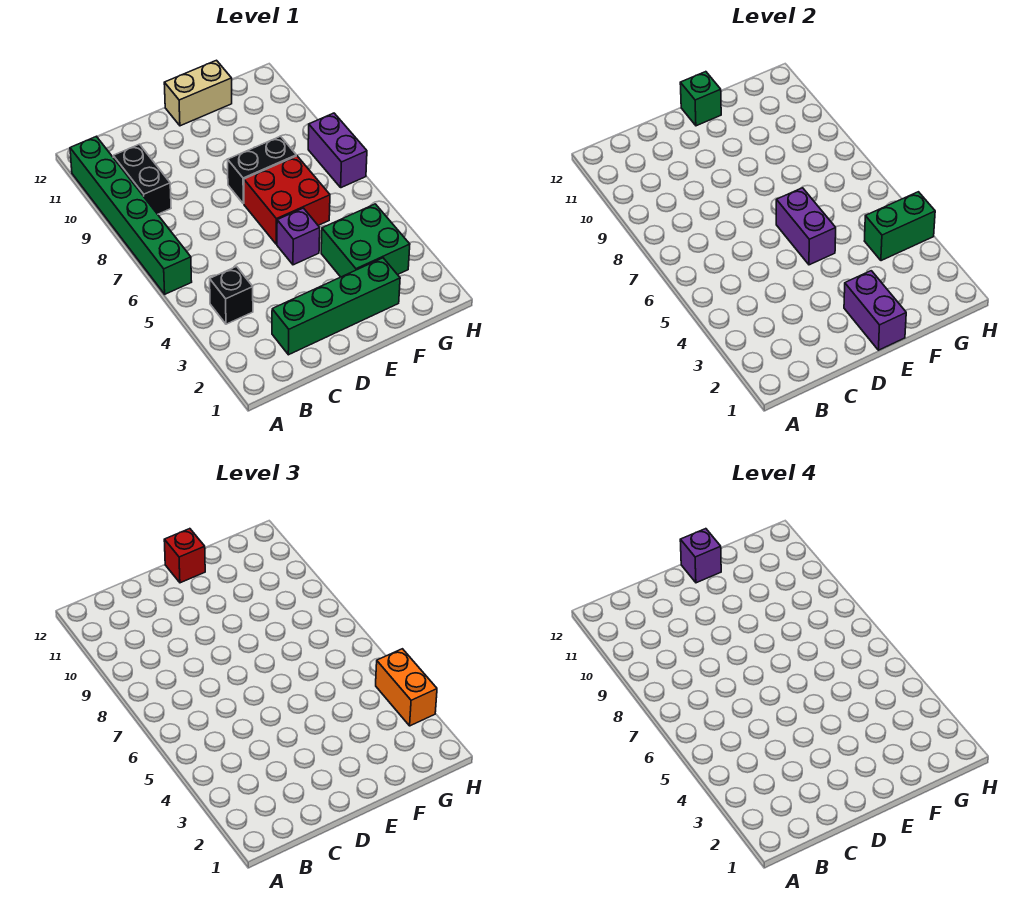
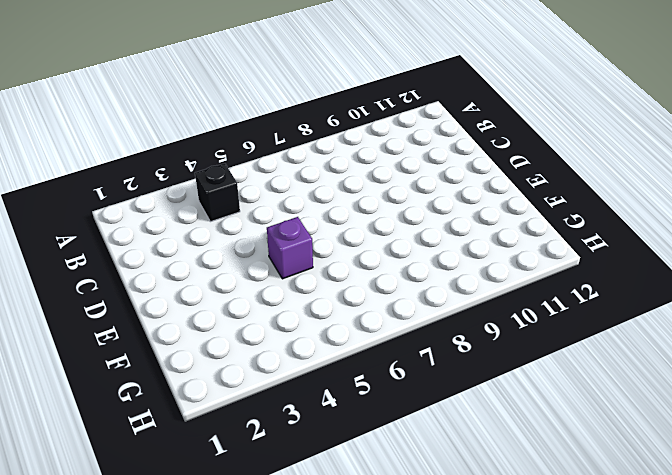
none -> green brick A6:A11 level 1
none -> black brick B9:B10 level 1
none -> green brick C2:F2 level 1

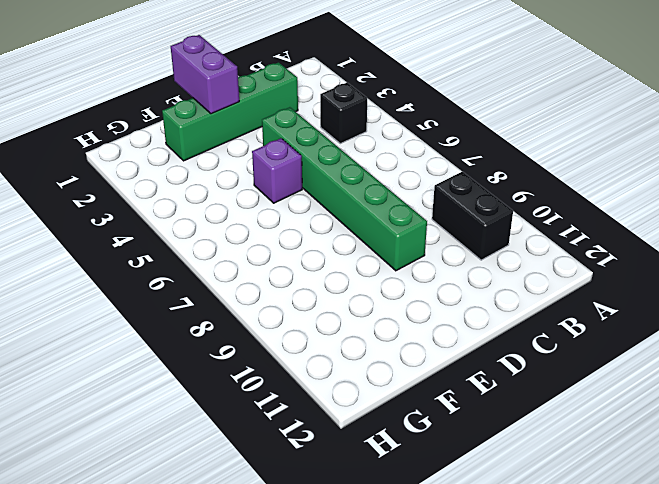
green brick D4:D9 level 1 -> green brick A6:A11 level 1
none -> red brick E6:F7 level 1
none -> black brick E8:F8 level 1
none -> tan brick E12:F12 level 1

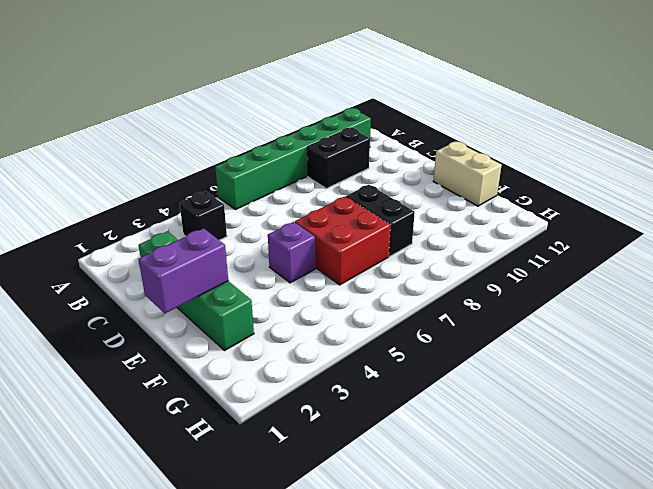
none -> green brick F3:G4 level 1
none -> purple brick H7:H8 level 1
none -> purple brick E5:E6 level 2

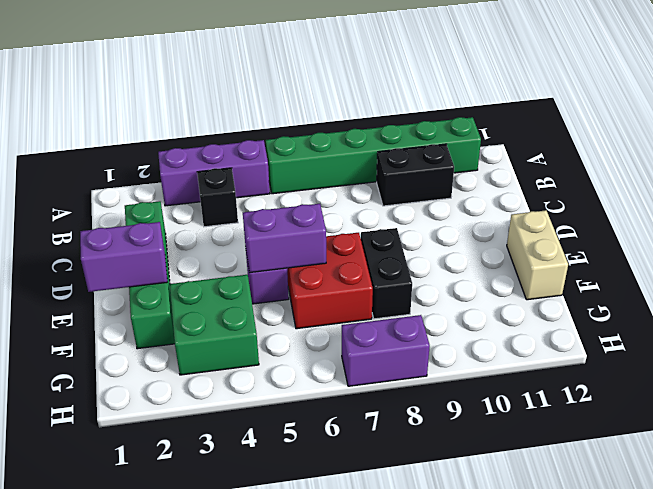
purple brick A3:A5 level 1 -> none
none -> green brick E12 level 2
none -> green brick G4:H4 level 2
none -> red brick E12 level 3

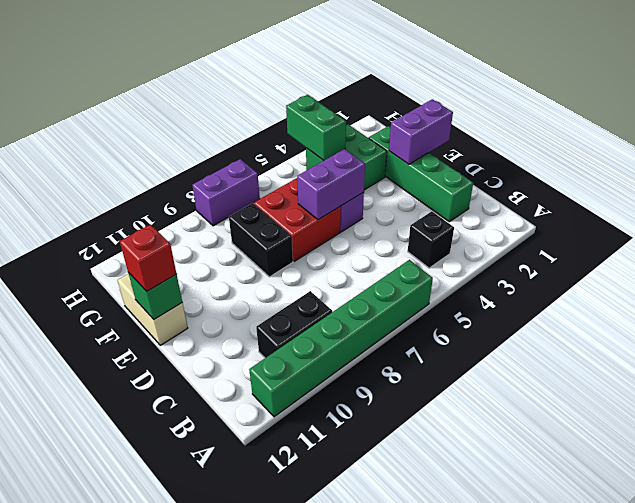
none -> orange brick H3:H4 level 3
none -> purple brick E12 level 4

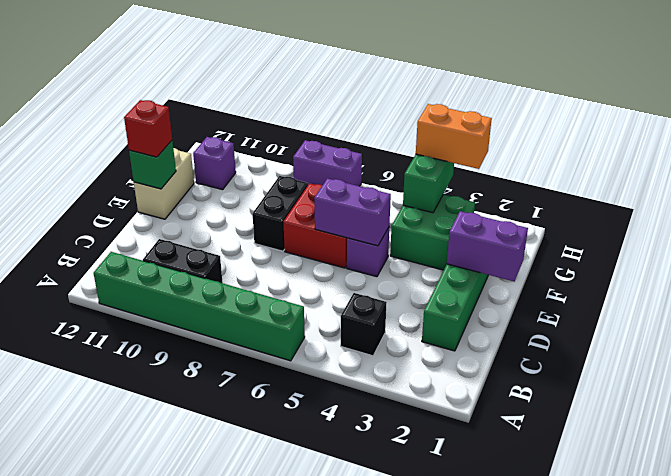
purple brick G11 level 1 -> purple brick E12 level 4

